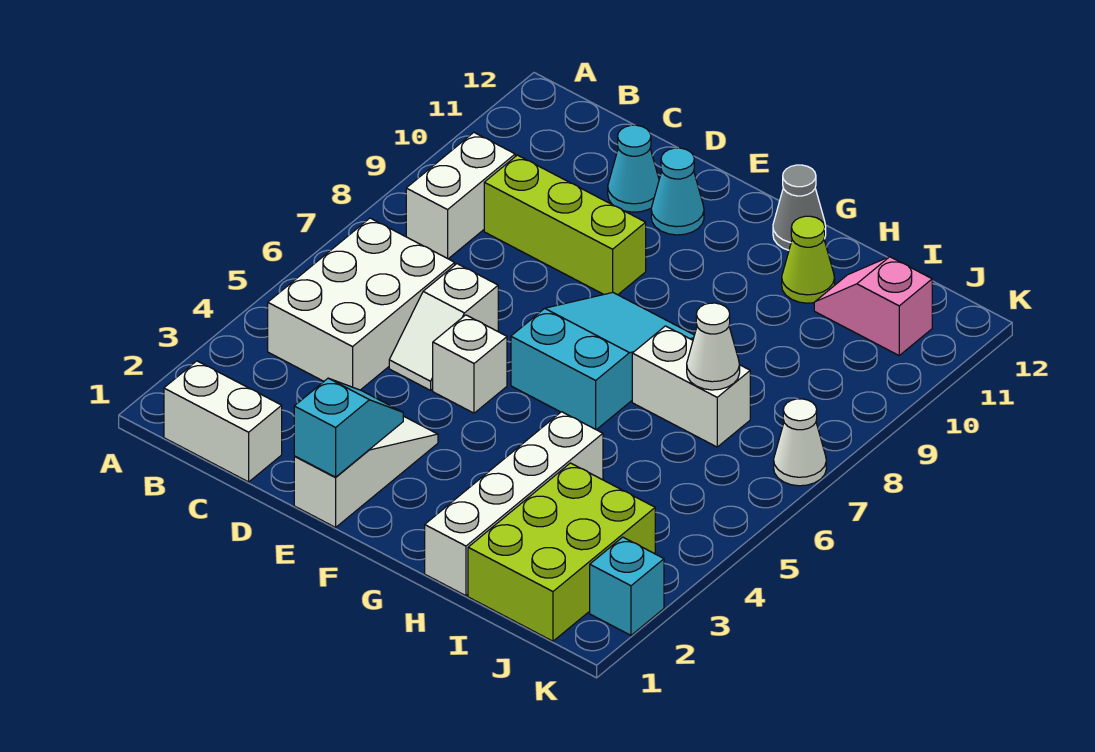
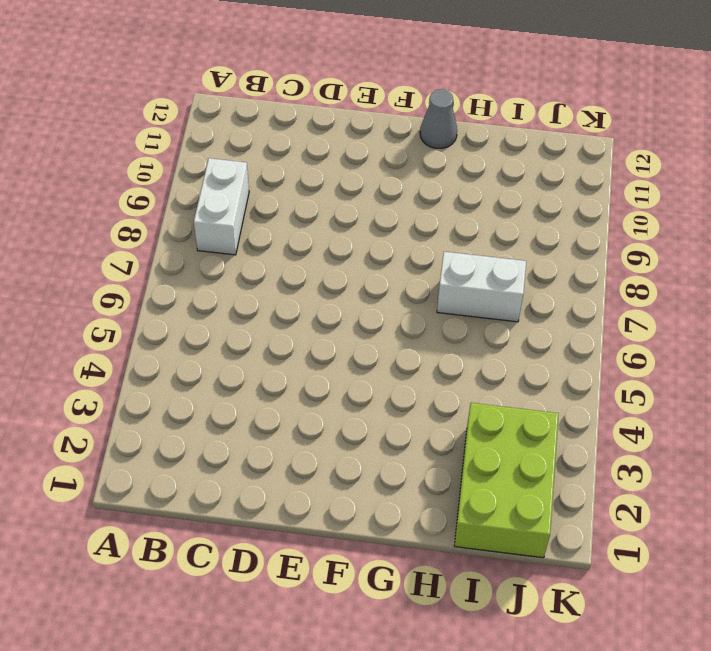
none -> white brick B1:C1 level 1
none -> white brick B4:C6 level 1
none -> lime brick C9:E9 level 1

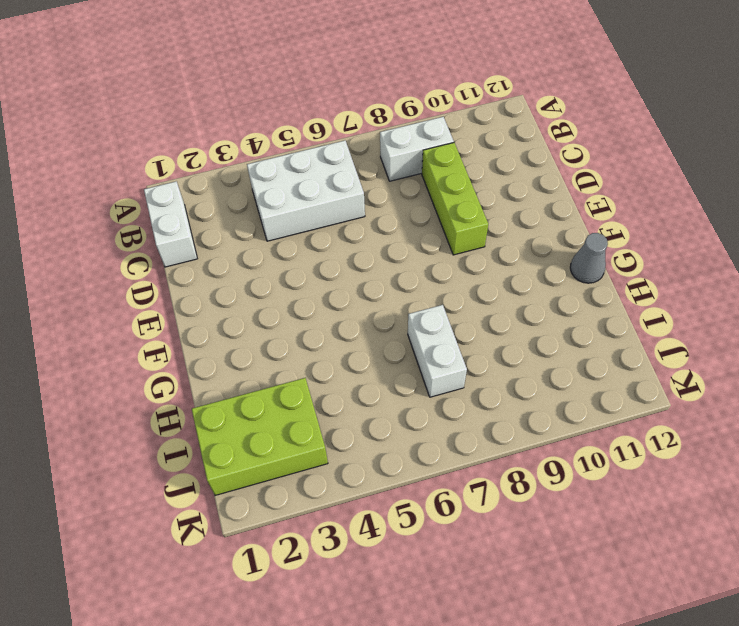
none -> white slope D5:D6 level 1 top 6
none -> cyan cone D11 level 1
none -> white slope E1:E3 level 1 top 1

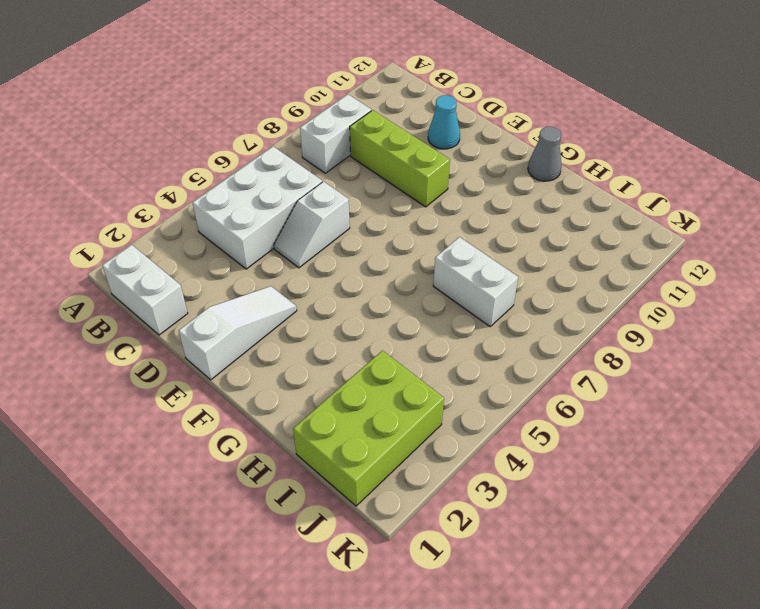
none -> white brick E5 level 1
none -> cyan cone E11 level 1
none -> cyan slope F6:G8 level 1 top 6

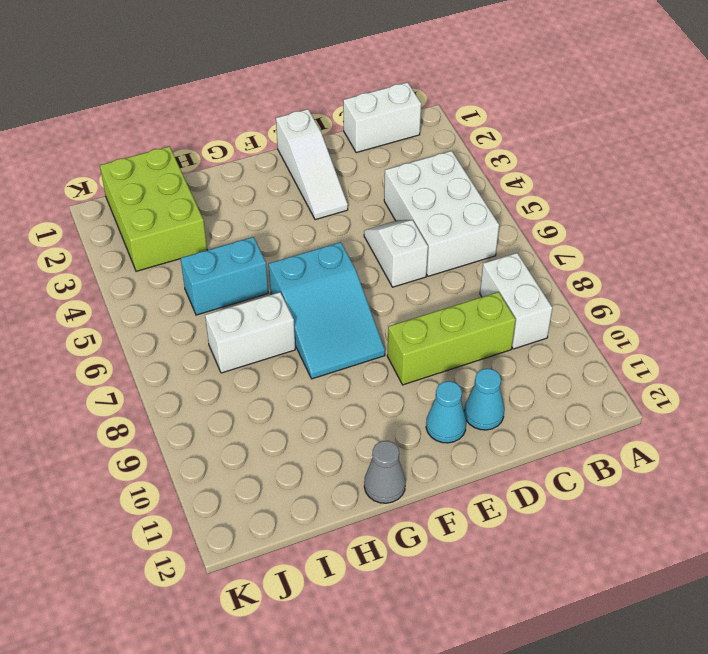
cyan brick H5:I5 level 1 -> none
none -> white brick E5 level 1
none -> white brick H1:H4 level 1
none -> lime cone H11 level 1

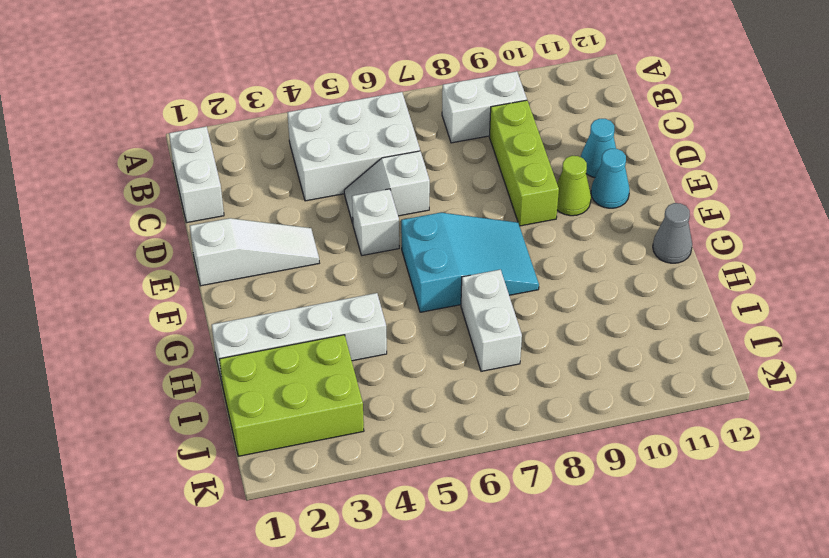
lime cone E10 level 1 -> lime cone H11 level 1
none -> pink slope I11:J11 level 1 top J
none -> cyan brick K2 level 1
none -> white cone K7 level 1

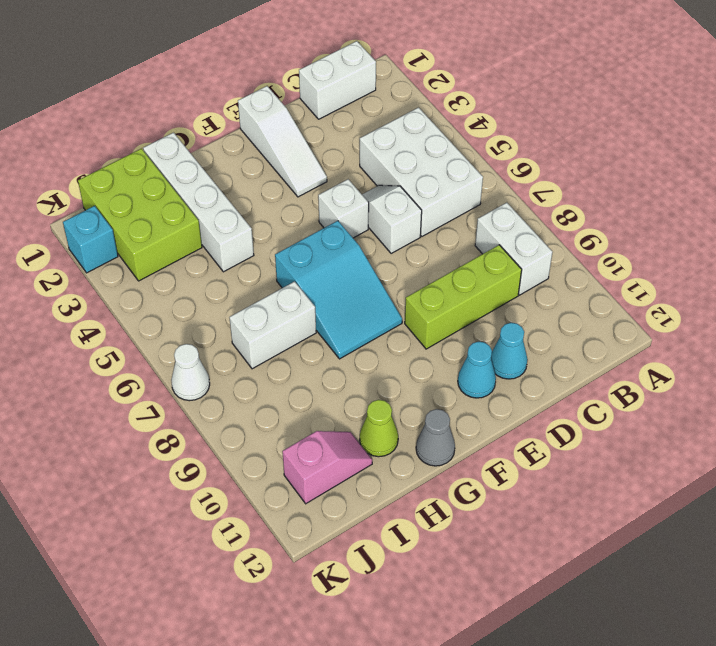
none -> cyan slope E1:E2 level 2 top 1
none -> white cone I7 level 2

